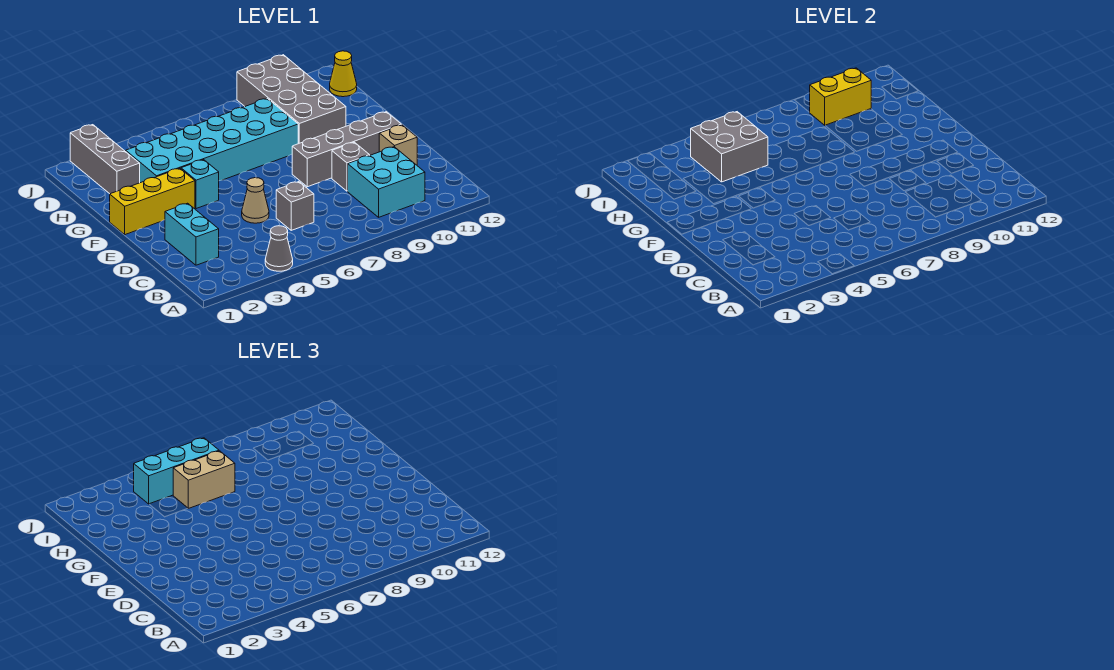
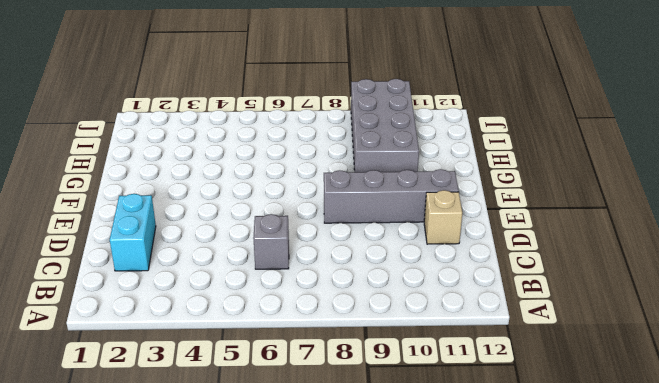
none -> grey cone A4 level 1
none -> cyan brick B9:C10 level 1
none -> tan cone D5 level 1

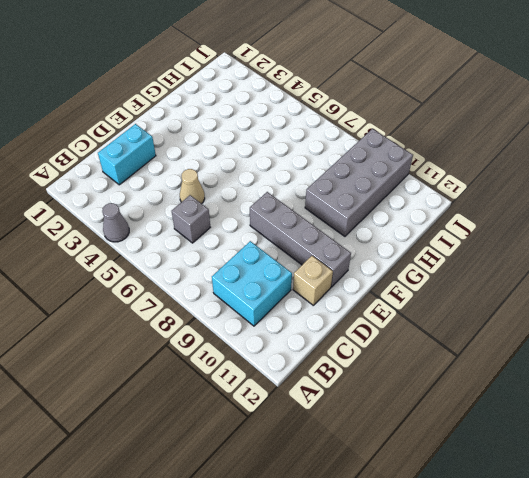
none -> grey brick D9 level 1
none -> yellow brick F1:F3 level 1
none -> cyan brick F4 level 1

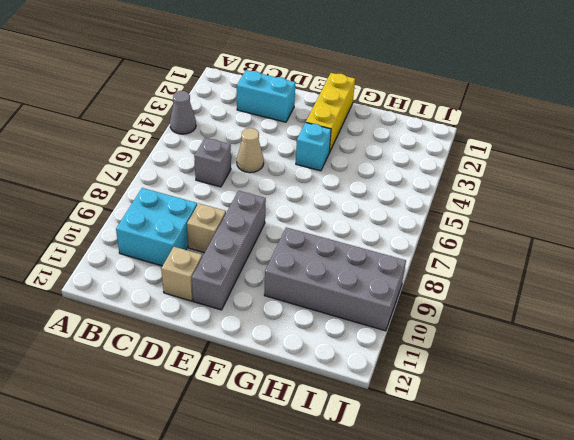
tan brick D9 level 1 -> grey brick D9 level 1
none -> cyan brick G3:H8 level 1
none -> grey brick H2:J2 level 1
none -> yellow cone I12 level 1

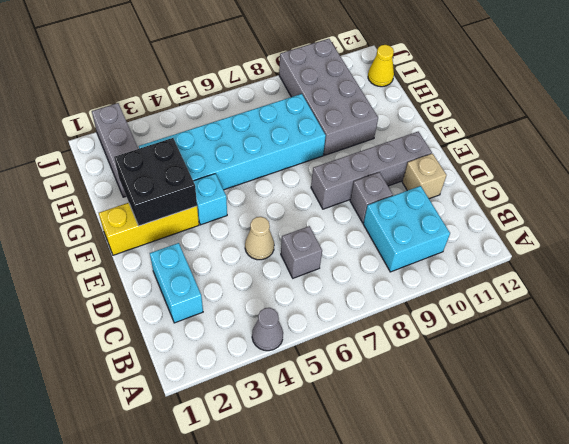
black brick F2:G3 level 2 -> none
none -> grey brick H4:I5 level 2
none -> yellow brick I9:I10 level 2
none -> tan brick H5:H6 level 3

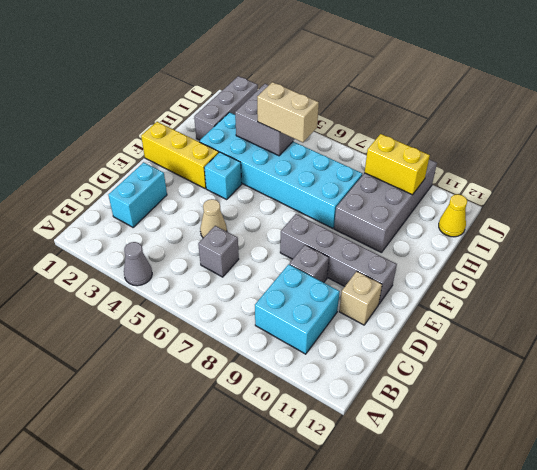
none -> cyan brick I4:I6 level 3

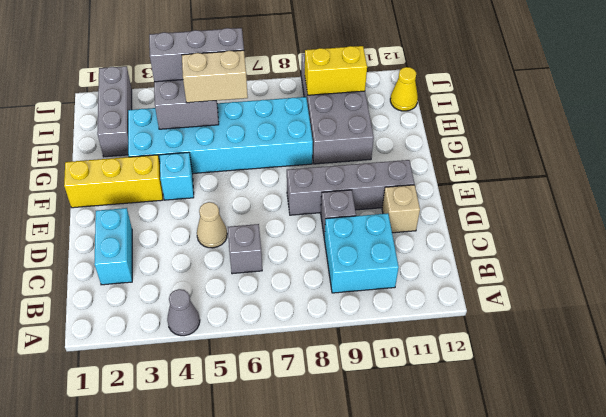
grey brick I4:I6 level 3 -> cyan brick I4:I6 level 3

